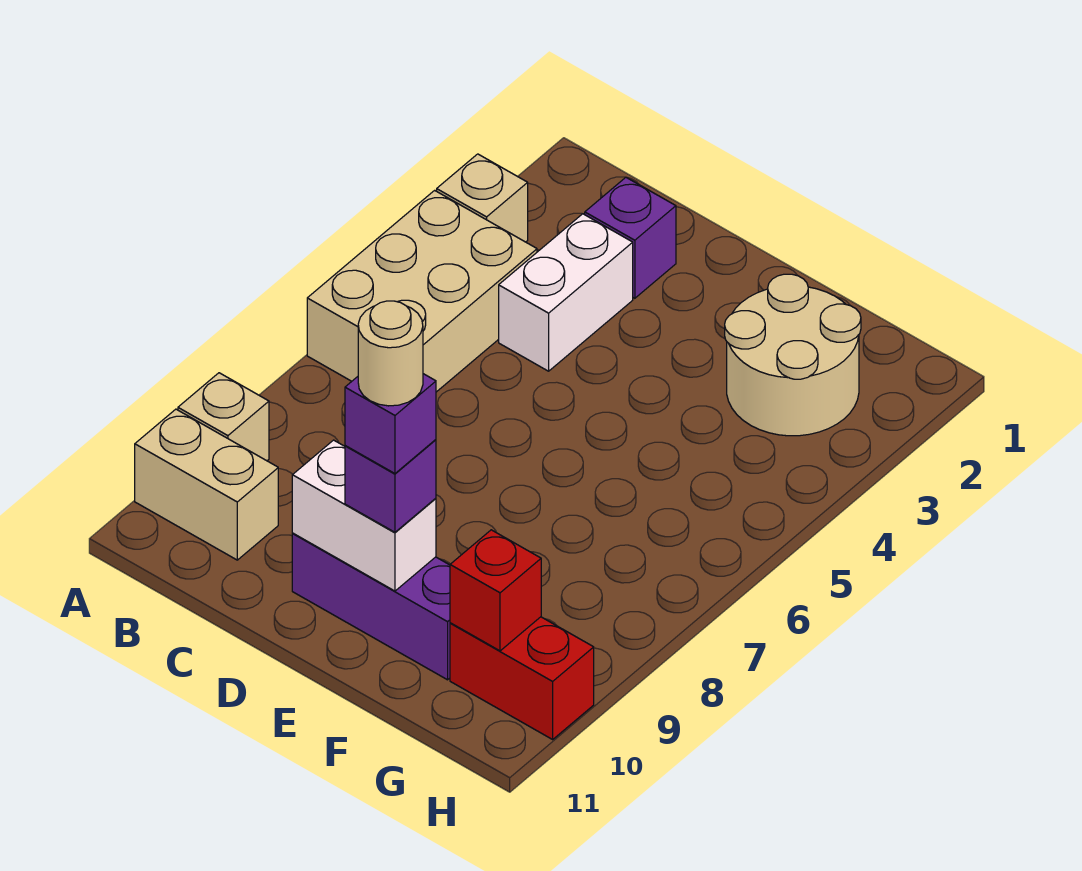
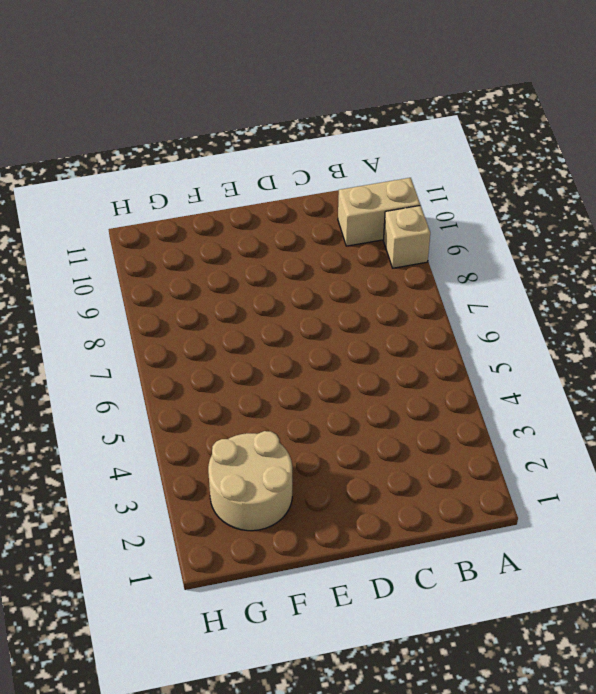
none -> tan brick A3 level 1
none -> tan brick A4:B6 level 1
none -> purple brick C2 level 1

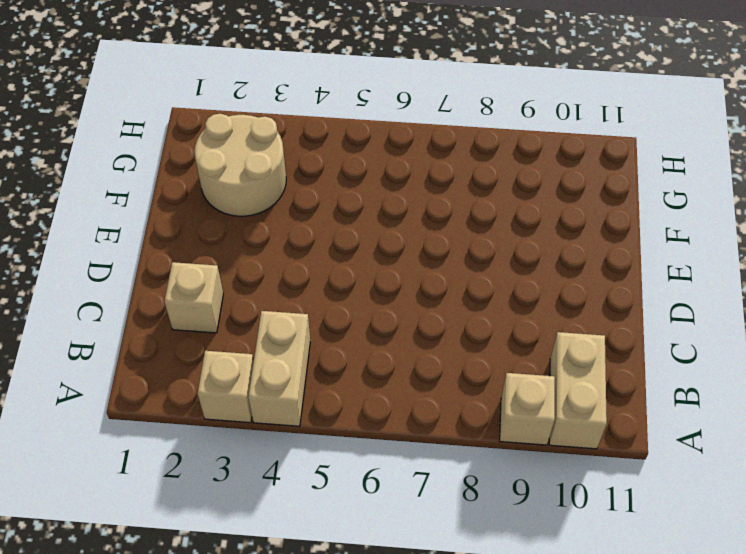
tan brick A4:B4 level 1 -> tan brick A4:B6 level 1
tan brick C2 level 1 -> purple brick C2 level 1
none -> white brick C3:C4 level 1
none -> purple brick D10:F10 level 1
none -> red brick G10:H10 level 1

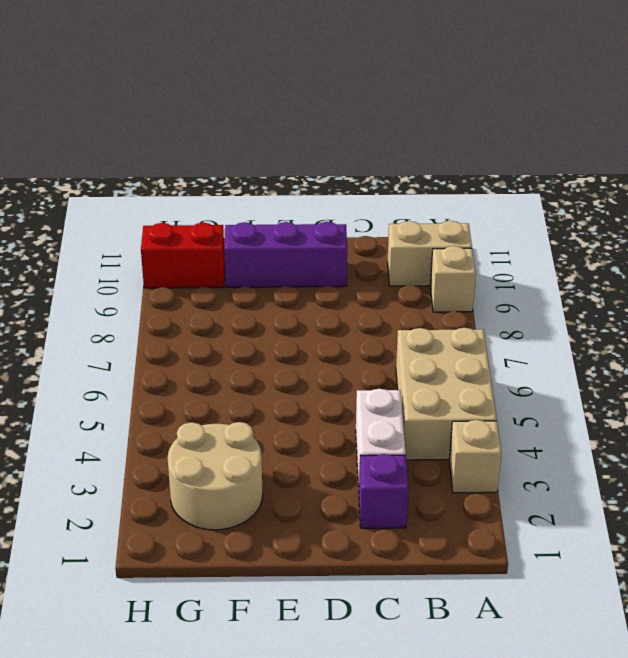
none -> white brick D10:E10 level 2
none -> red brick G10 level 2
none -> purple brick E10 level 3

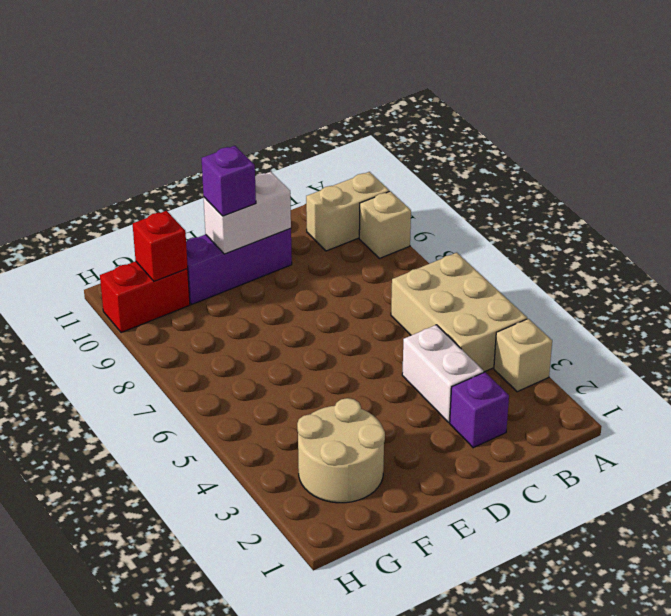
none -> purple brick E10 level 4
none -> tan round brick E10 level 5

